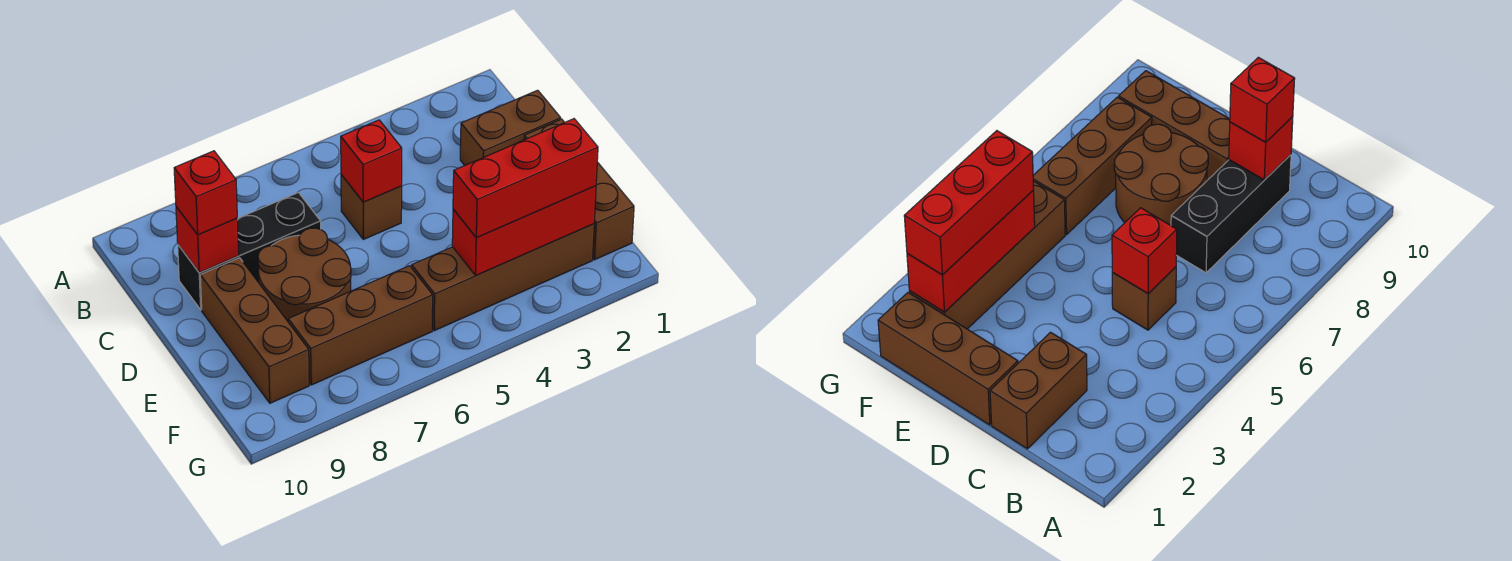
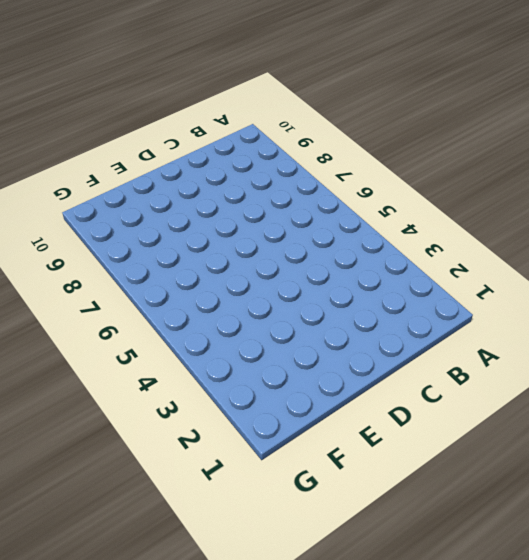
none -> brown brick C1:C2 level 1
none -> brown brick C5 level 1
none -> black brick C7:C9 level 1

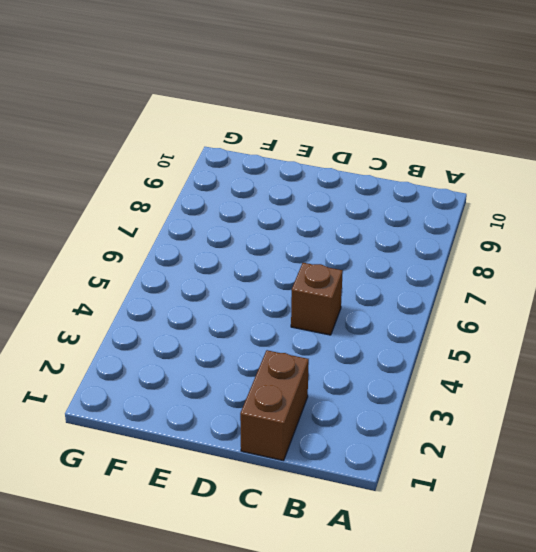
none -> black brick C7:C9 level 1
none -> brown brick D1:F1 level 1
none -> brown round brick D7:E8 level 1

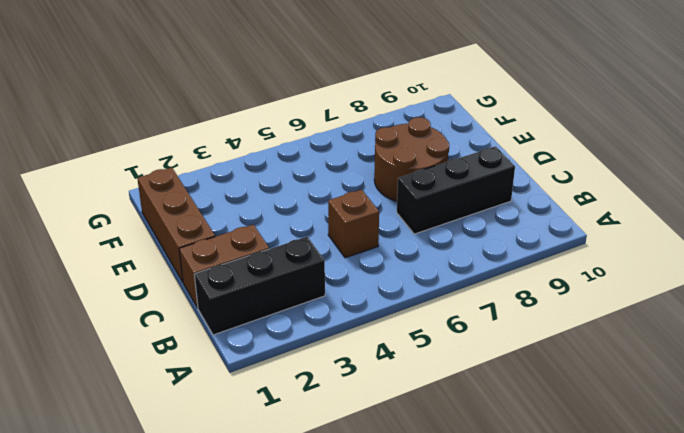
black brick B1:B3 level 1 -> none
none -> brown brick D9:F9 level 1
none -> brown brick F2:F5 level 1
none -> brown brick F6:F8 level 1

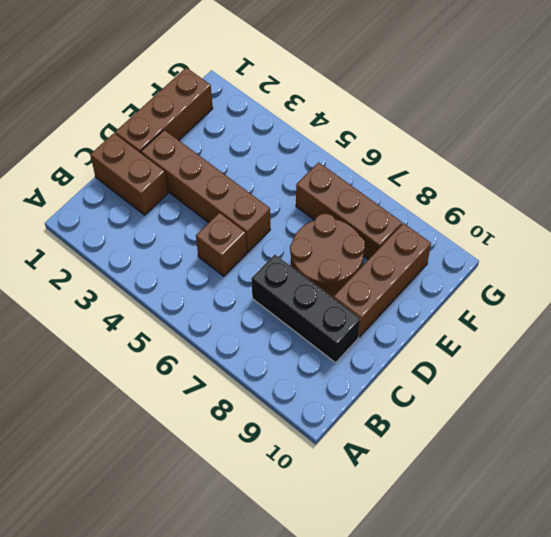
brown brick D2:D5 level 1 -> brown brick F2:F5 level 1
none -> red brick C5 level 2
none -> red brick C9 level 2
none -> red brick F2:F4 level 2

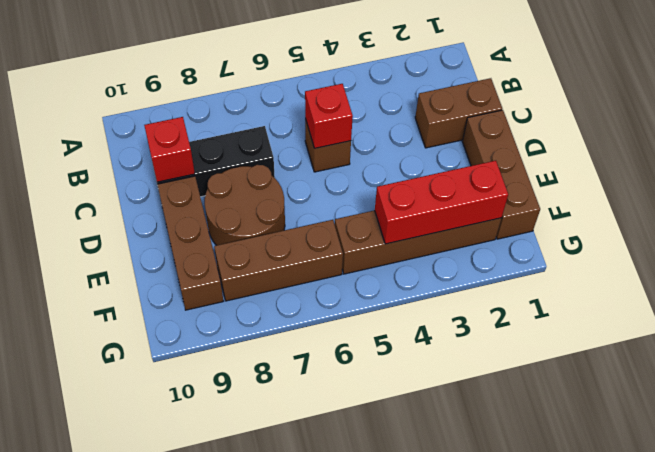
none -> red brick C9 level 3
none -> red brick F2:F4 level 3

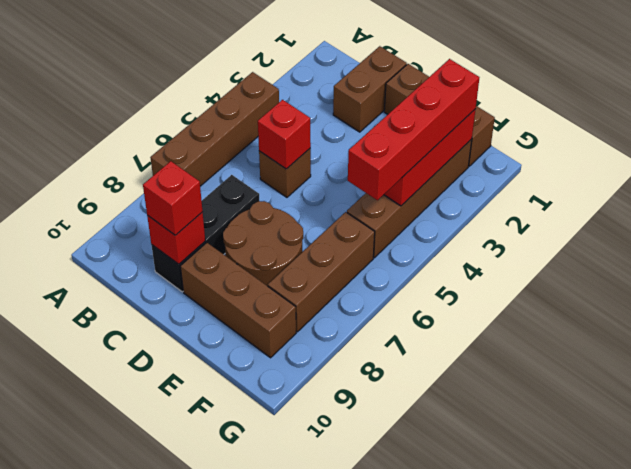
brown brick A4:A7 level 1 -> none
red brick F2:F5 level 3 -> red brick F2:F4 level 3

